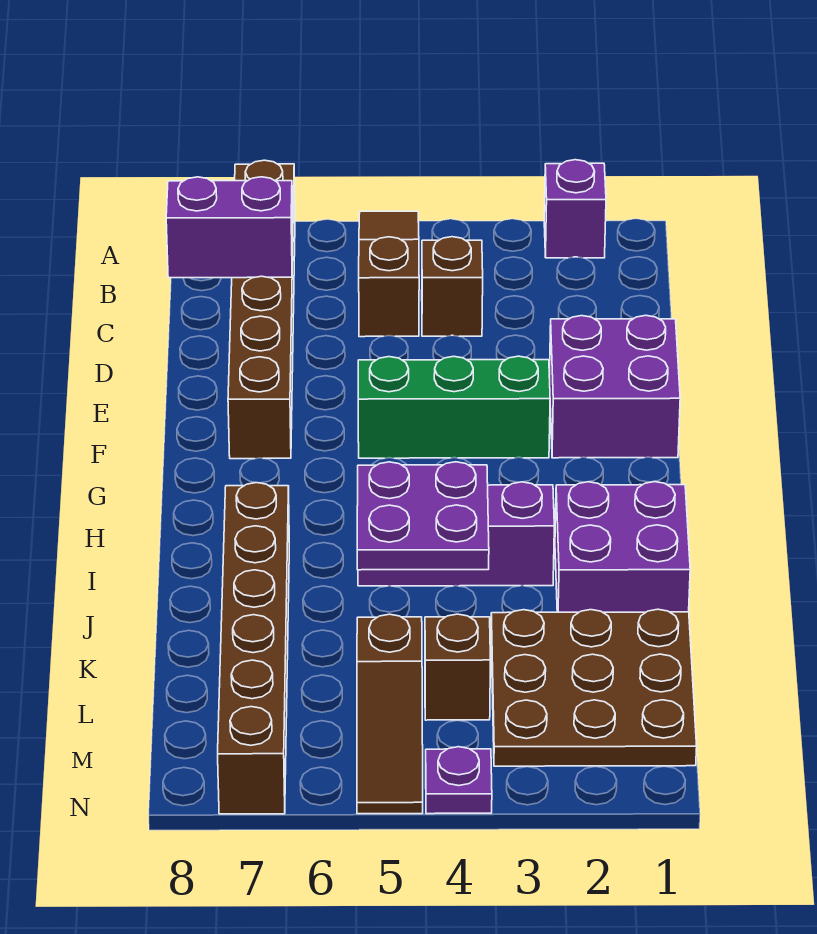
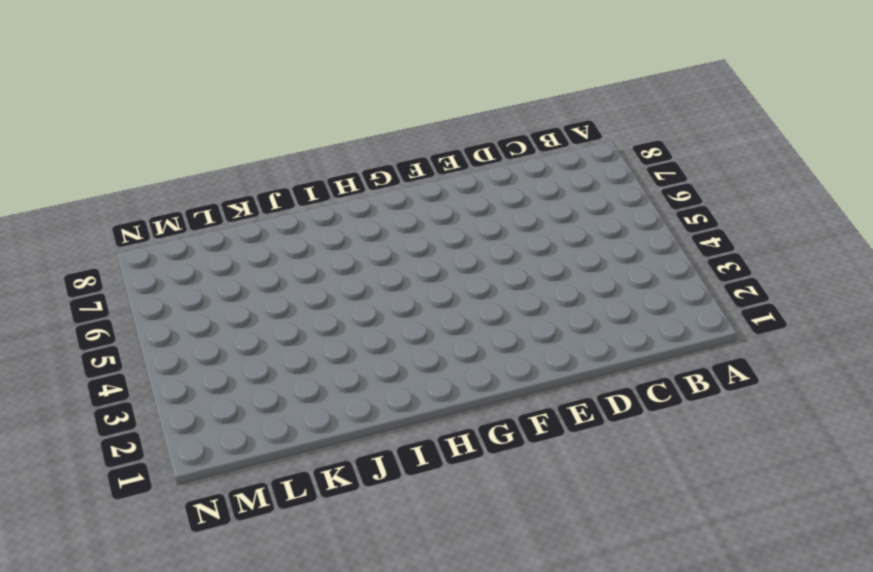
none -> purple brick A2 level 1
none -> brown slope A5:C5 level 1 top C
none -> brown brick A7:F7 level 1

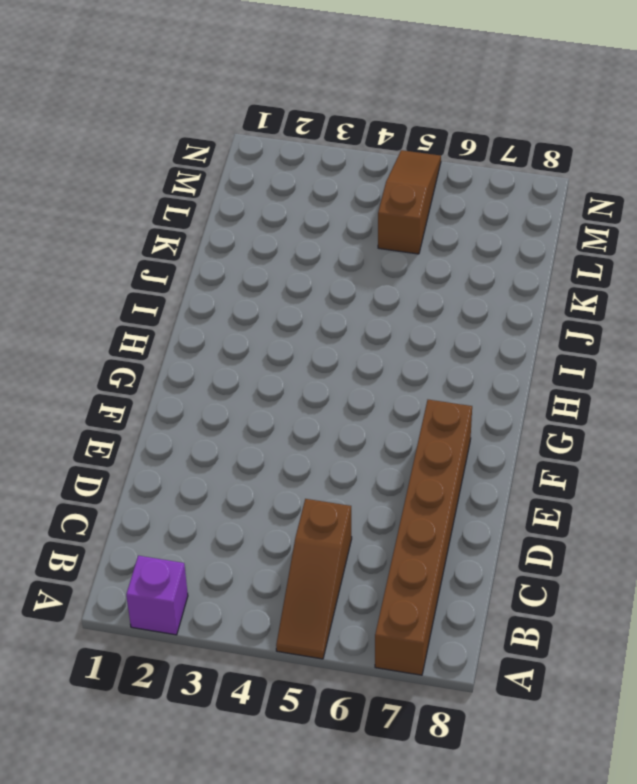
none -> brown brick C4 level 1
none -> purple brick E1:F2 level 1
none -> green brick F3:F5 level 1

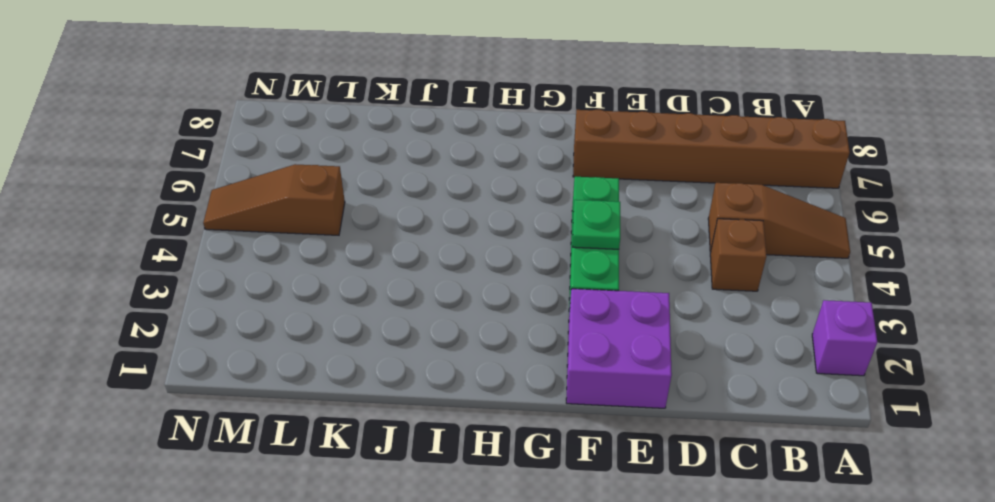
green plate F4 level 2 -> none
none -> purple brick I1:J2 level 1
none -> purple brick I3:I5 level 1
none -> brown brick I7:N7 level 1

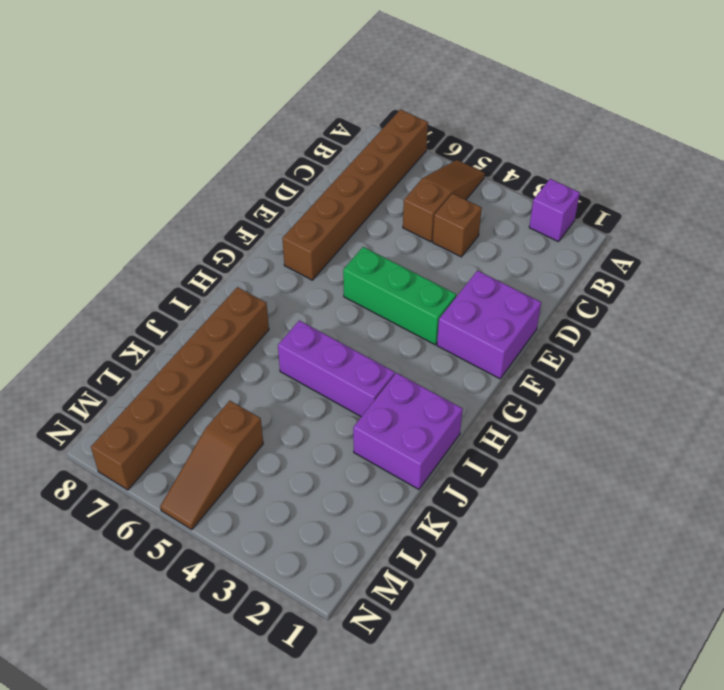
none -> brown plate K1:M3 level 1
none -> brown brick L4 level 1
none -> purple plate N4 level 1

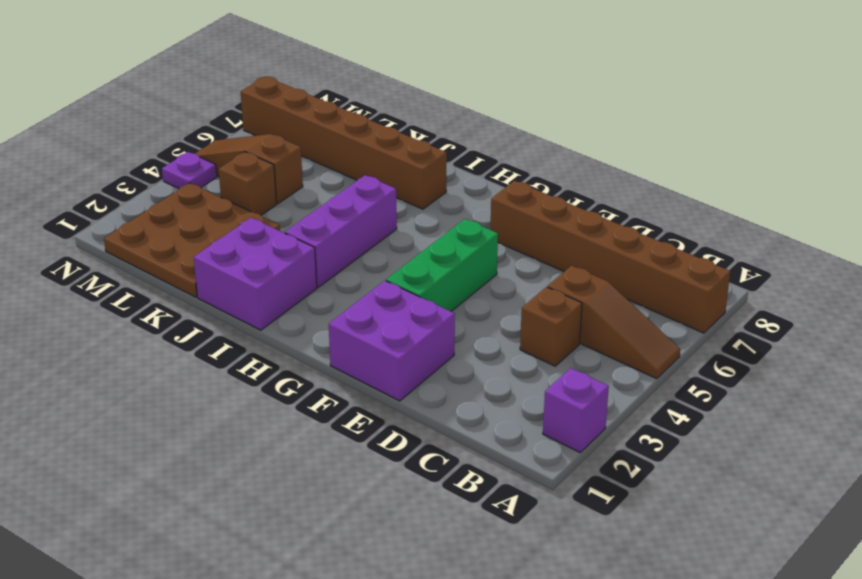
none -> purple brick C7:C8 level 2
none -> purple plate I4:J5 level 2

